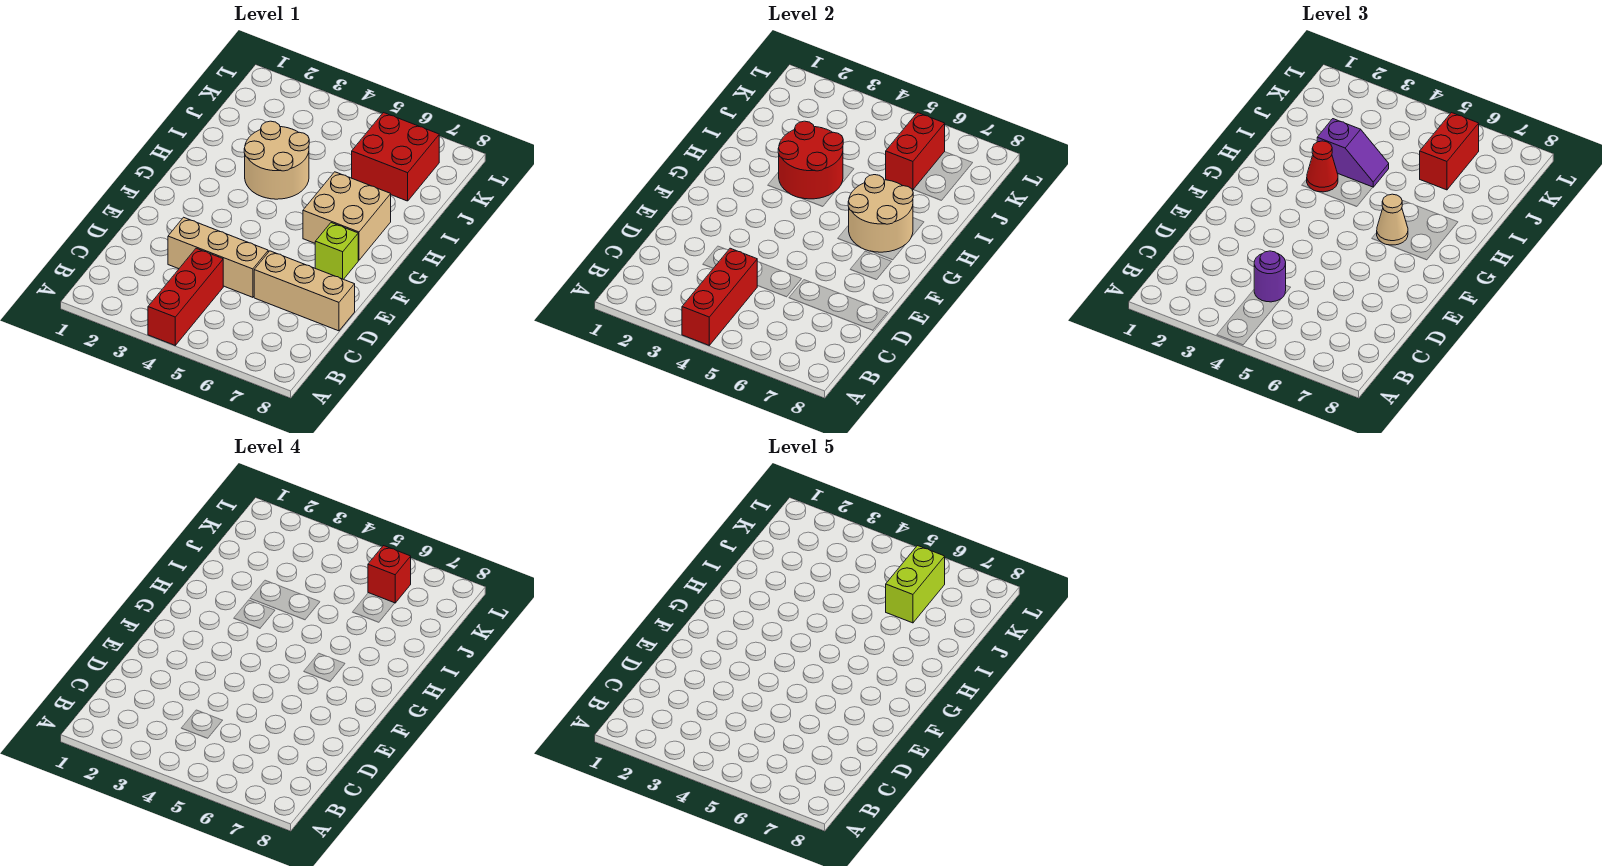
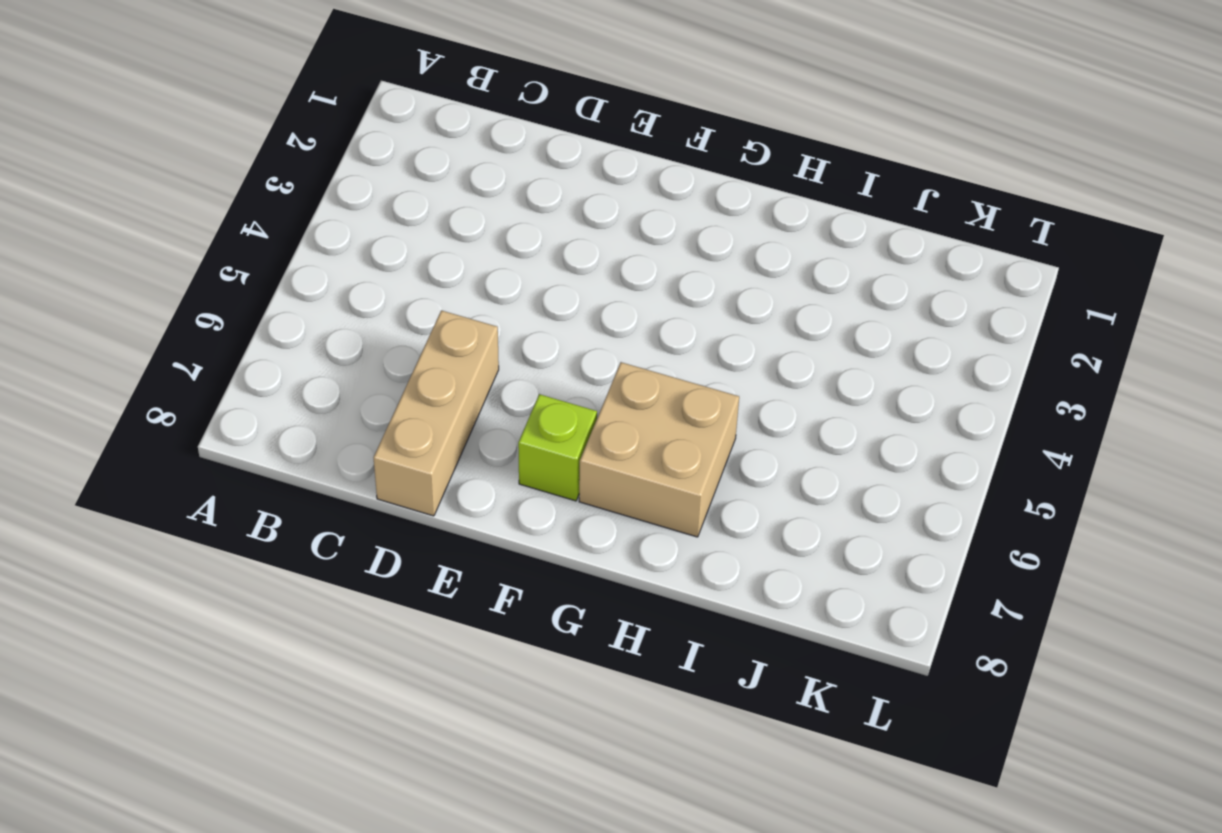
none -> red brick A4:C4 level 1
none -> tan brick D3:D5 level 1
none -> tan round brick H3:I4 level 1

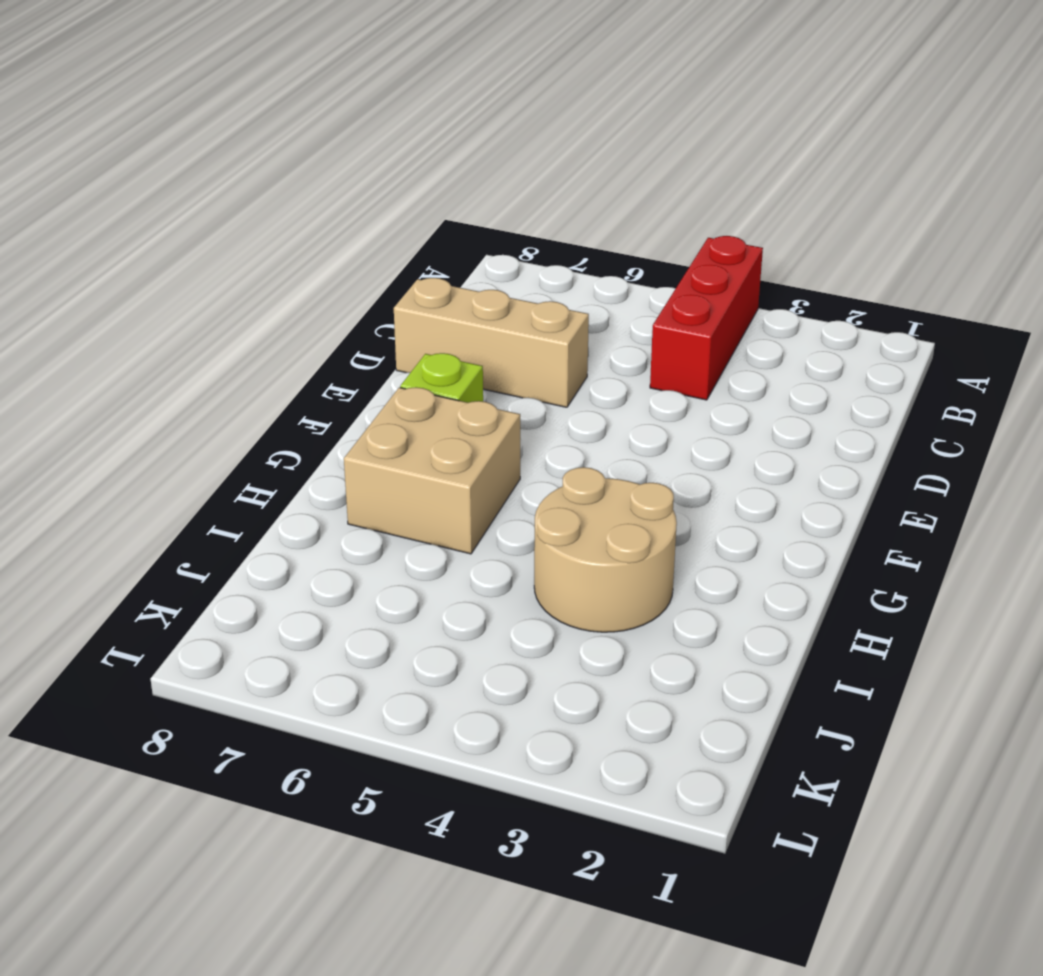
none -> tan brick D3:D5 level 1
none -> red brick J6:K7 level 1
none -> red brick A4:C4 level 2

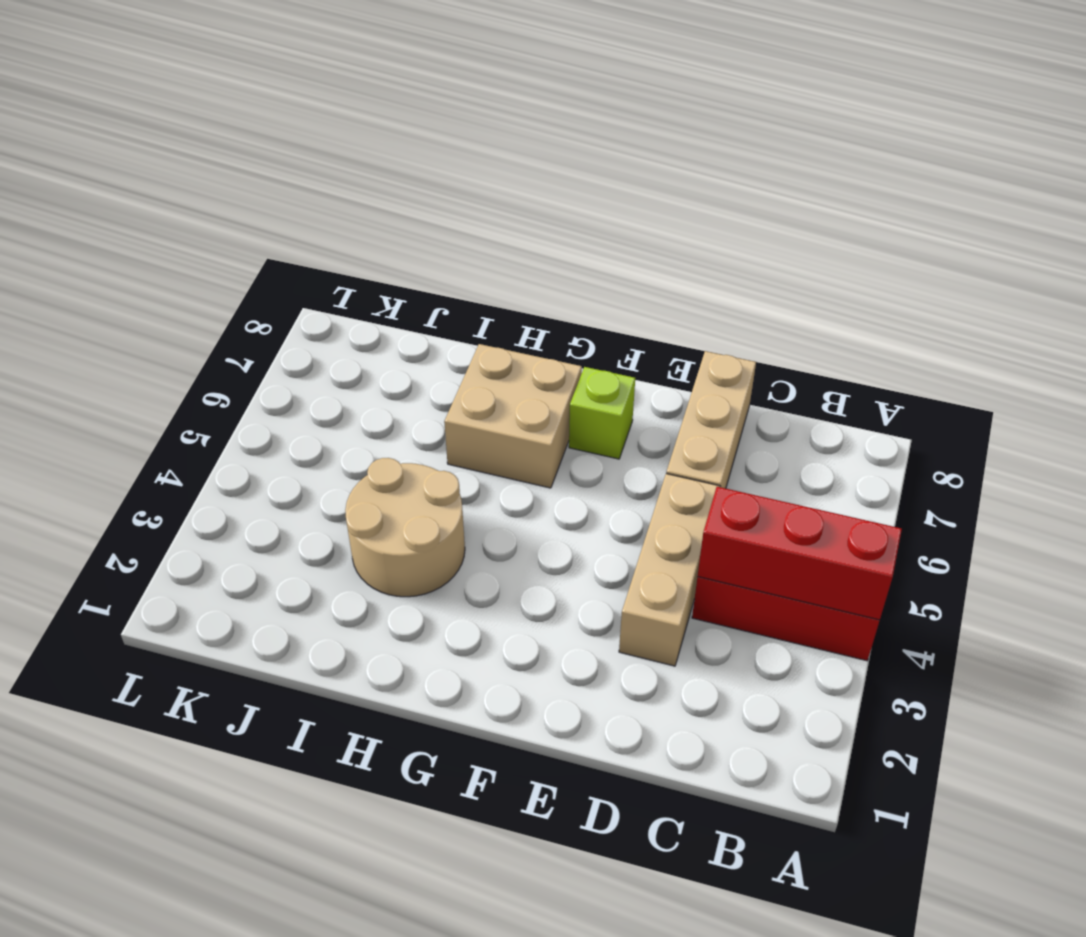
none -> red brick J6:K7 level 1
none -> tan round brick G6:H7 level 2
none -> red round brick H3:I4 level 2

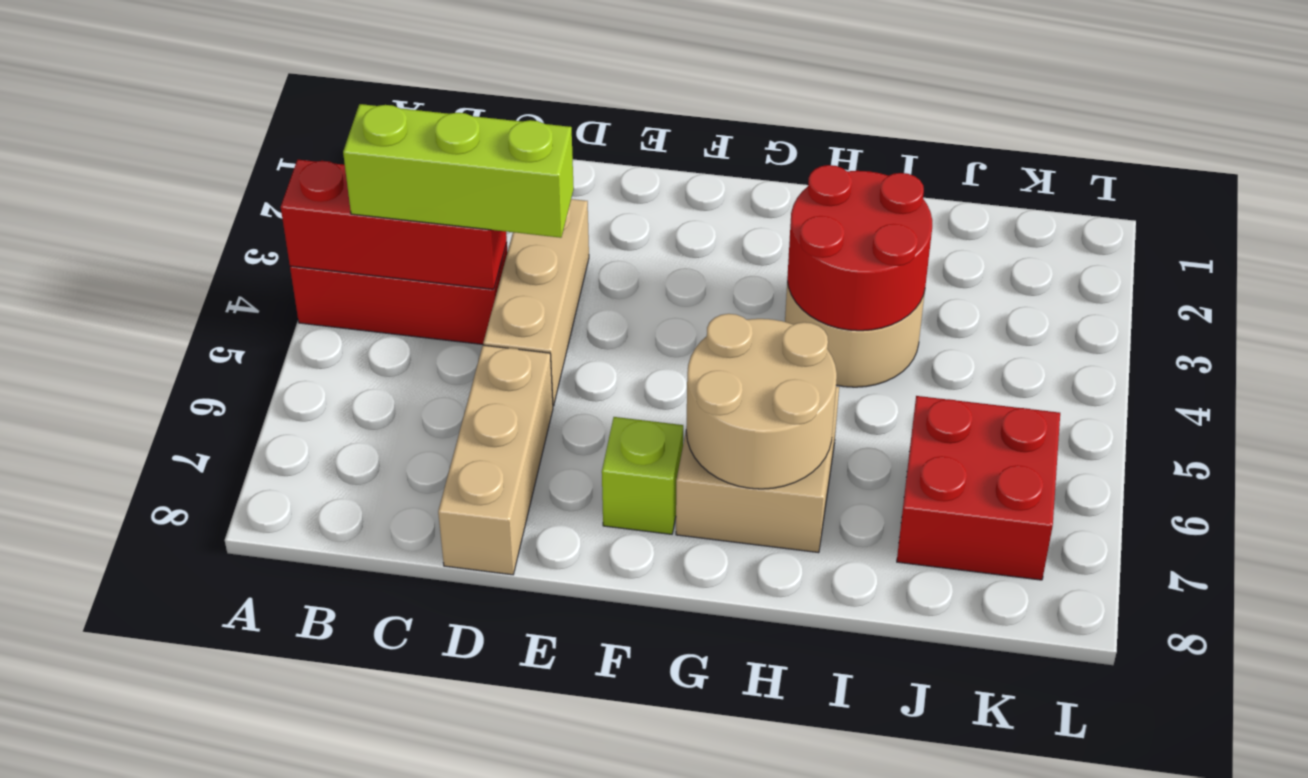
lime brick B4:D4 level 3 -> purple round brick C4 level 3
none -> red brick J6:K6 level 2
none -> tan cone G6 level 3
none -> red cone H3 level 3

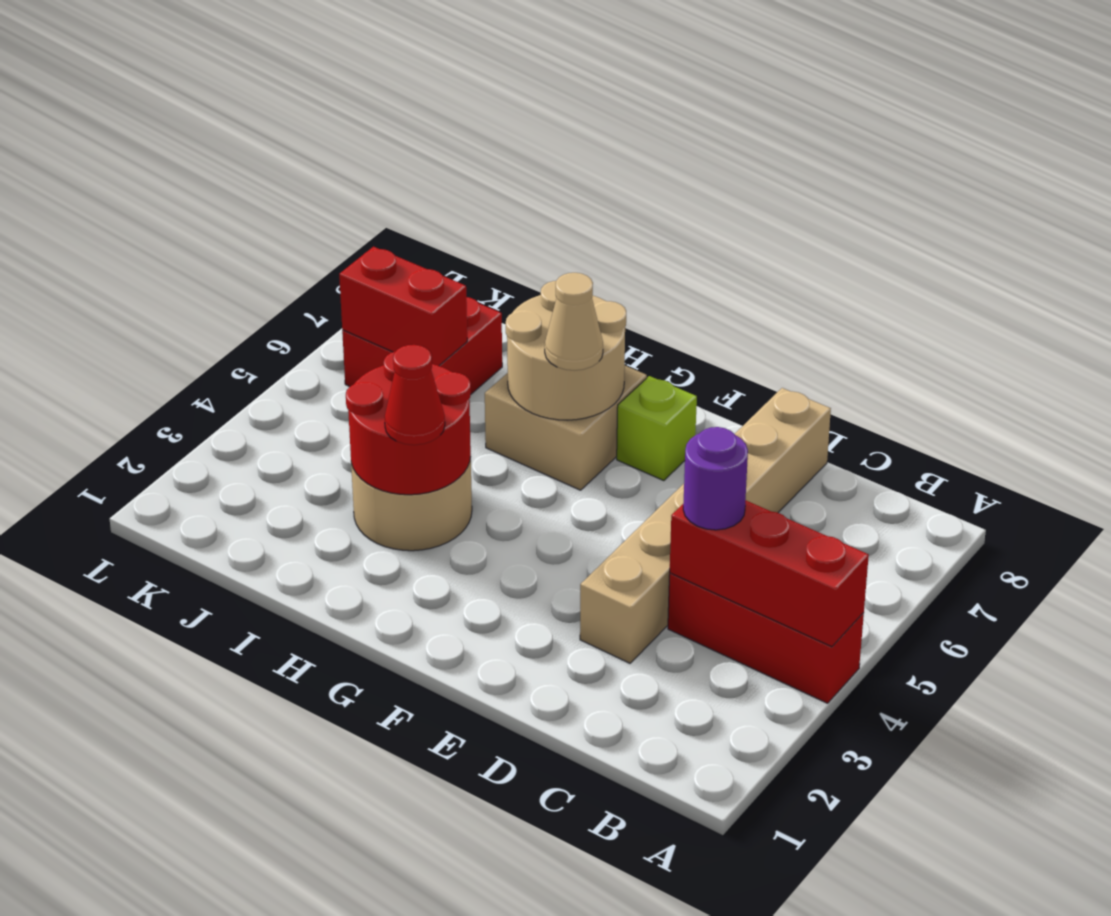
none -> purple slope I3:I4 level 3 top 3
none -> red brick J6:K6 level 3
none -> red brick K6 level 4

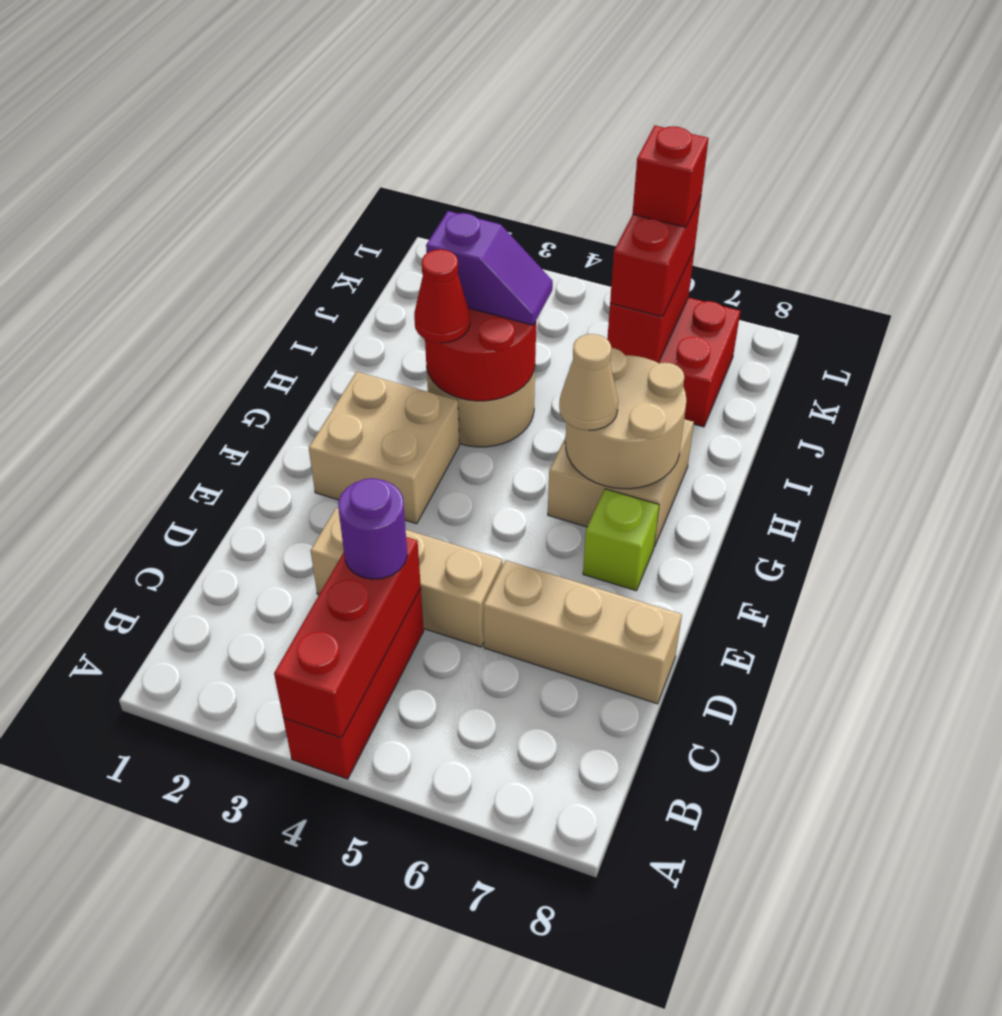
tan brick F2:G3 level 1 -> none
none -> lime brick J6:K6 level 5

